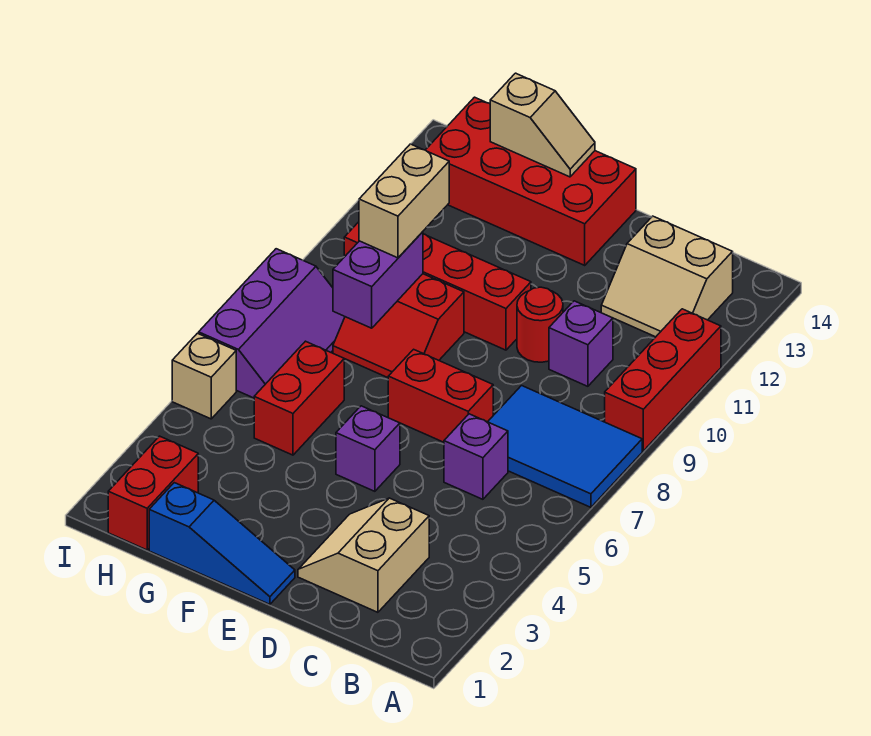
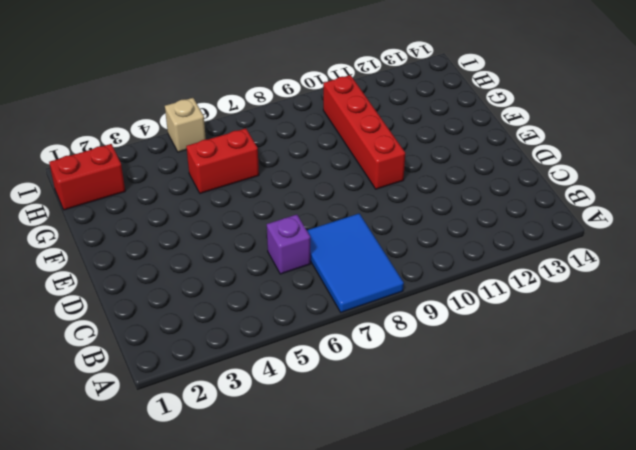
none -> red brick A9:A11 level 1
none -> tan slope B12:C13 level 1 top 13
none -> tan slope C2:D3 level 1 top C

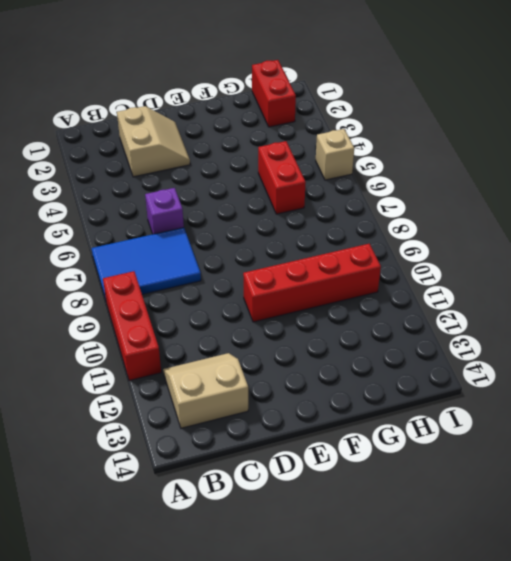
none -> purple brick C10 level 1
none -> red brick D7:E7 level 1
none -> red round brick D10 level 1

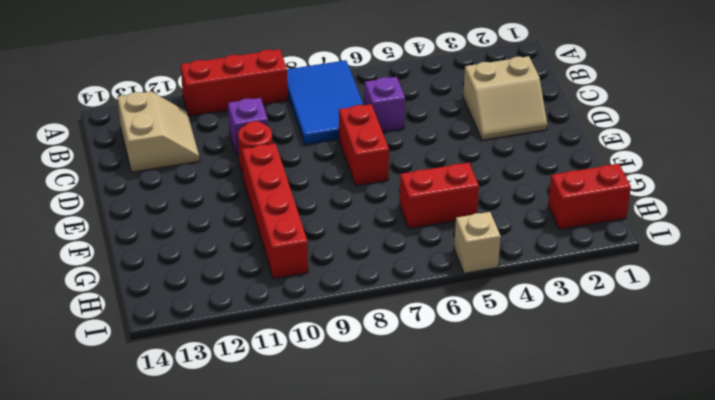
none -> blue slope E1:G1 level 1 top G
none -> purple brick E5 level 1
none -> red brick E13:H14 level 1

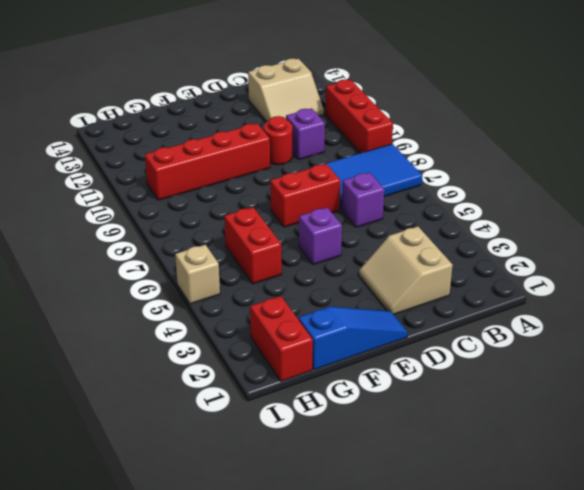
none -> red brick E13:H14 level 1
none -> red slope F8:G9 level 1 top 9
none -> purple slope H6:I8 level 1 top I

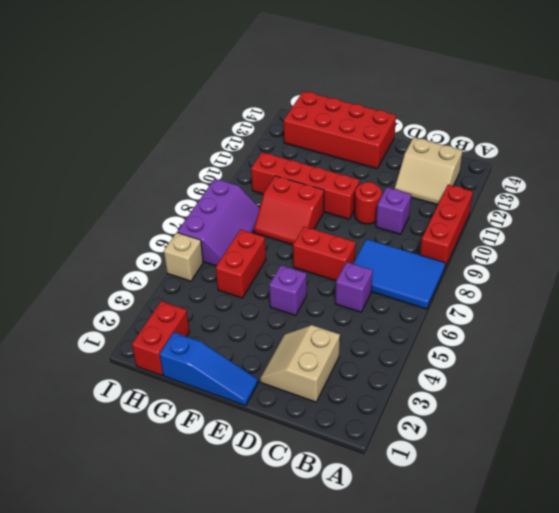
none -> tan slope F14:G14 level 2 top G
none -> purple brick G8:G9 level 2
none -> tan brick G9:G10 level 3

